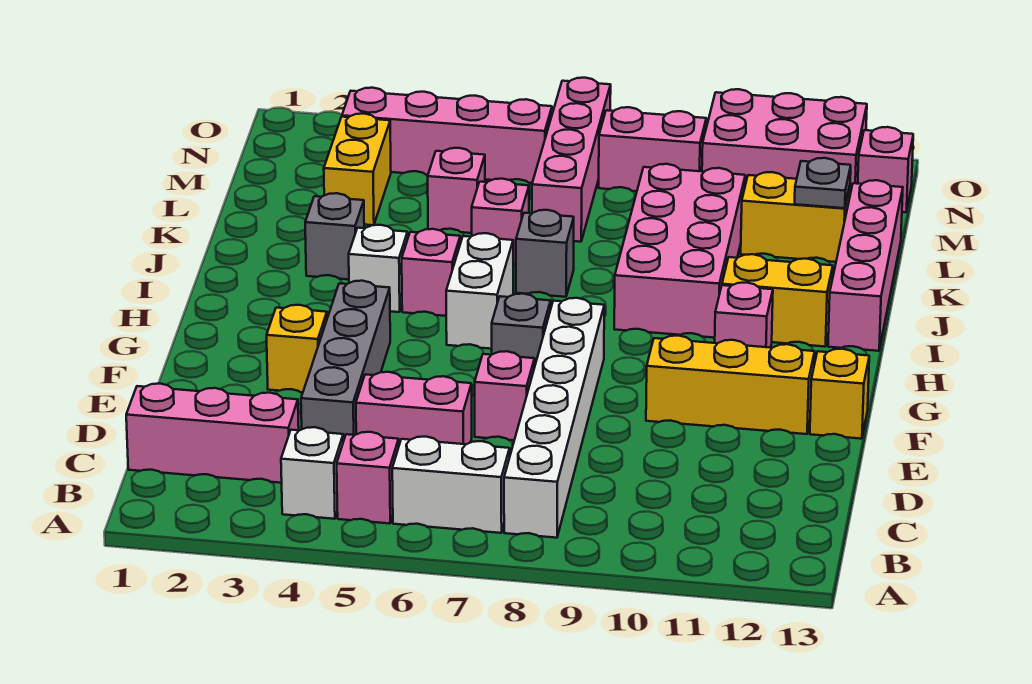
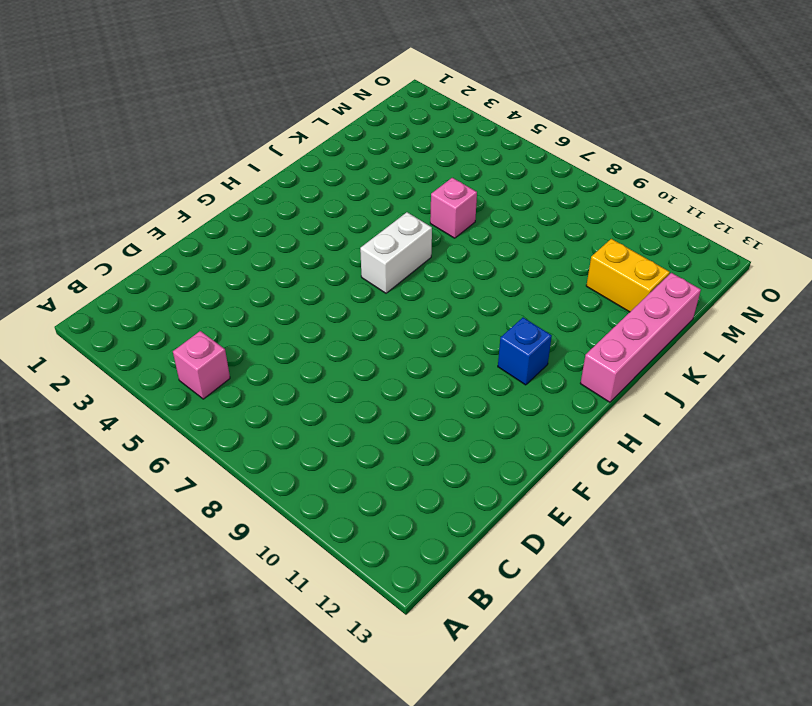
blue brick H11 level 1 -> pink brick H11 level 1
none -> white brick B4 level 1
none -> white brick B6:B7 level 1
none -> white brick B8:G8 level 1
none -> pink brick C1:C3 level 1

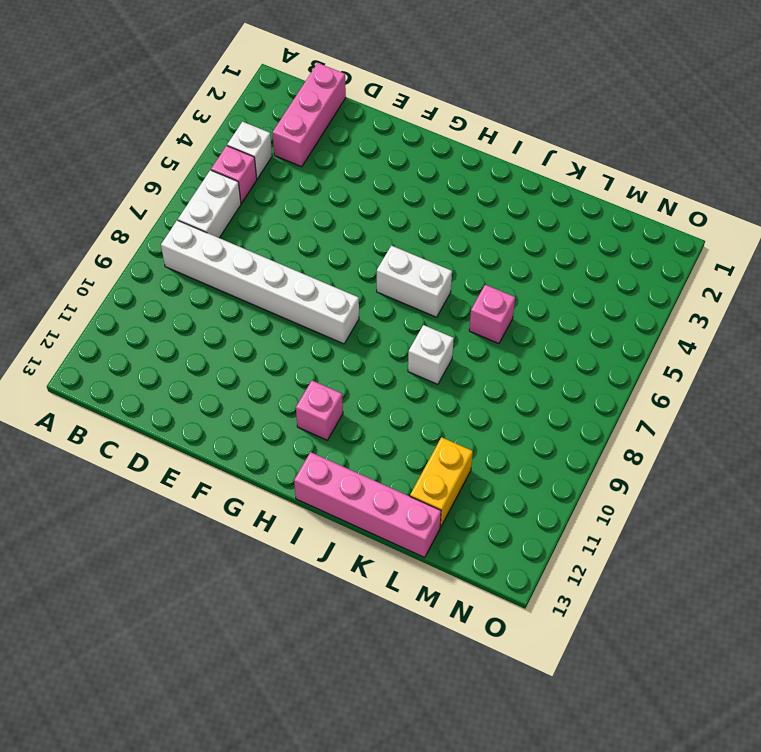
white brick J8 level 1 -> white brick I4 level 1
none -> grey brick D4:G4 level 1
none -> pink brick D5:D6 level 1
none -> pink brick E7 level 1
none -> yellow brick F3 level 1

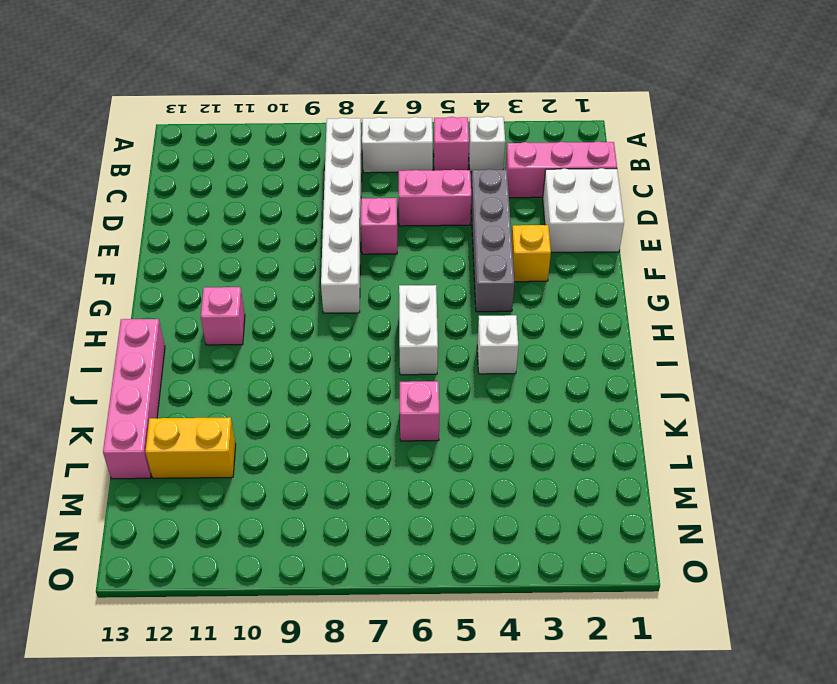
white brick D1:E2 level 1 -> none
none -> yellow brick F10:F12 level 1
none -> yellow brick F13 level 1
none -> grey brick G7 level 1
none -> pink brick I5 level 1

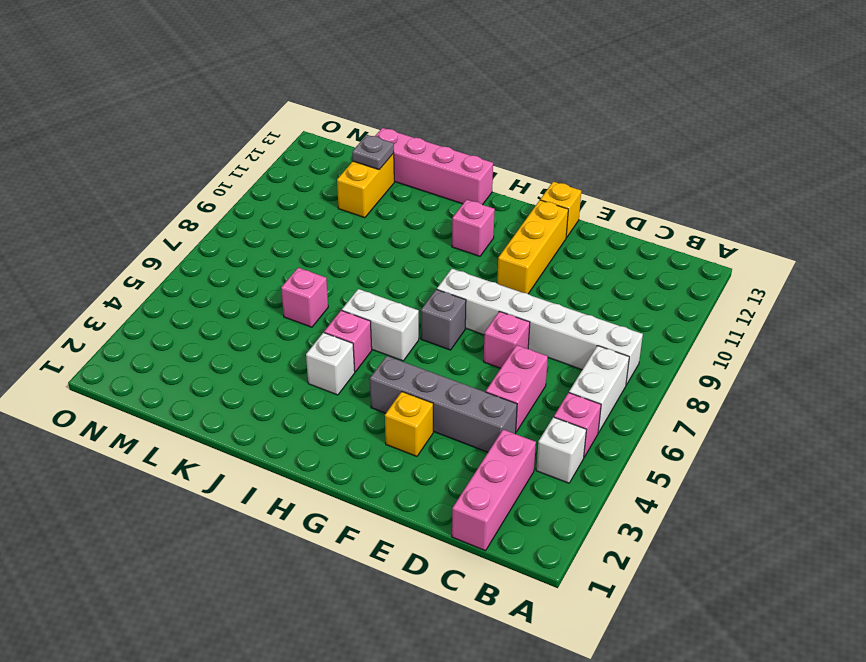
none -> pink brick I9:L10 level 1
none -> yellow brick I11:I12 level 1
none -> grey brick J3 level 1
none -> grey brick J7 level 1

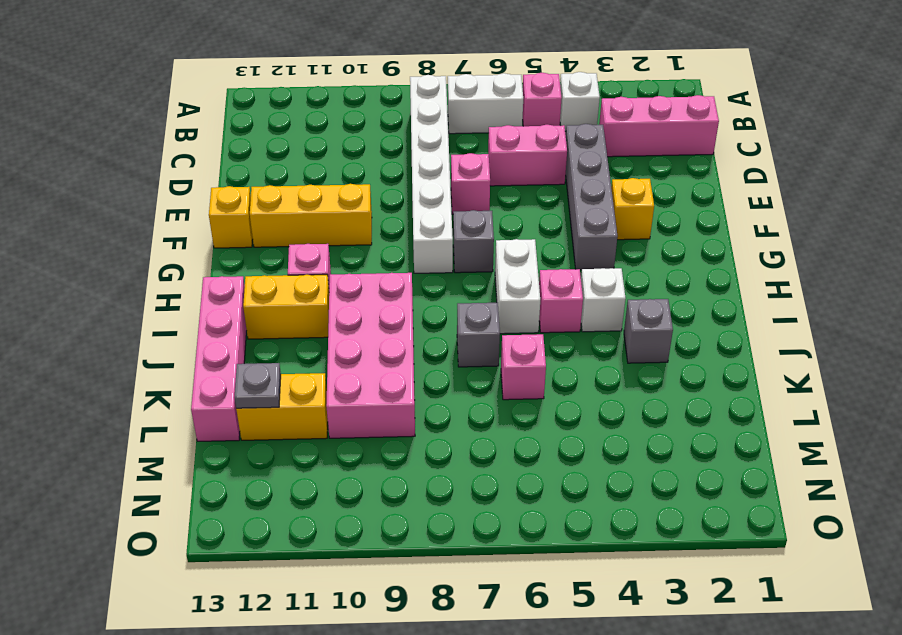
none -> yellow brick L3:M3 level 1
none -> pink brick L5 level 1
none -> pink brick L7:O7 level 1
none -> pink brick N3:N6 level 1

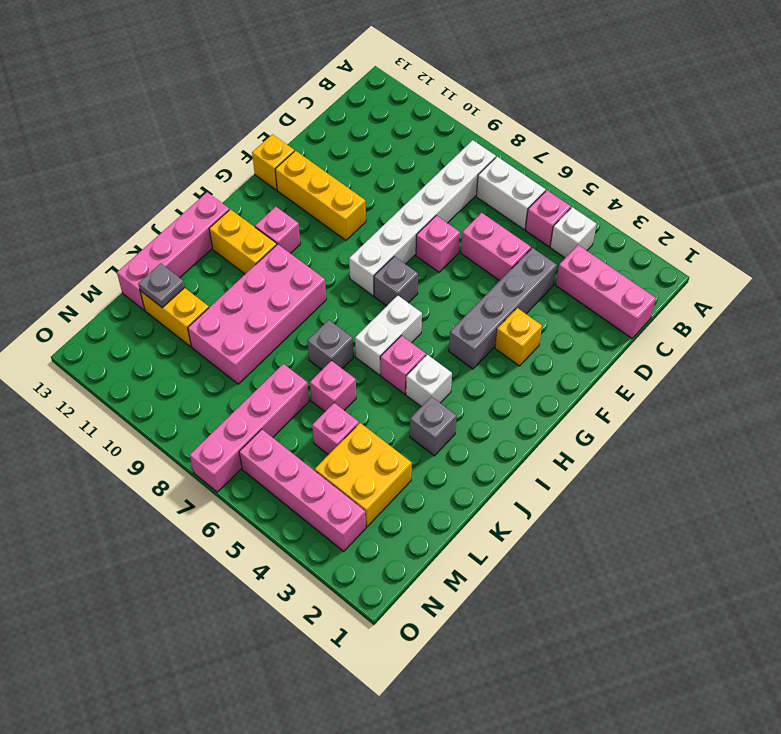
yellow brick L3:M4 level 1 -> yellow brick L3:M3 level 1
none -> pink brick N8:N9 level 1
none -> pink brick N10:O12 level 1
none -> pink brick N13 level 1

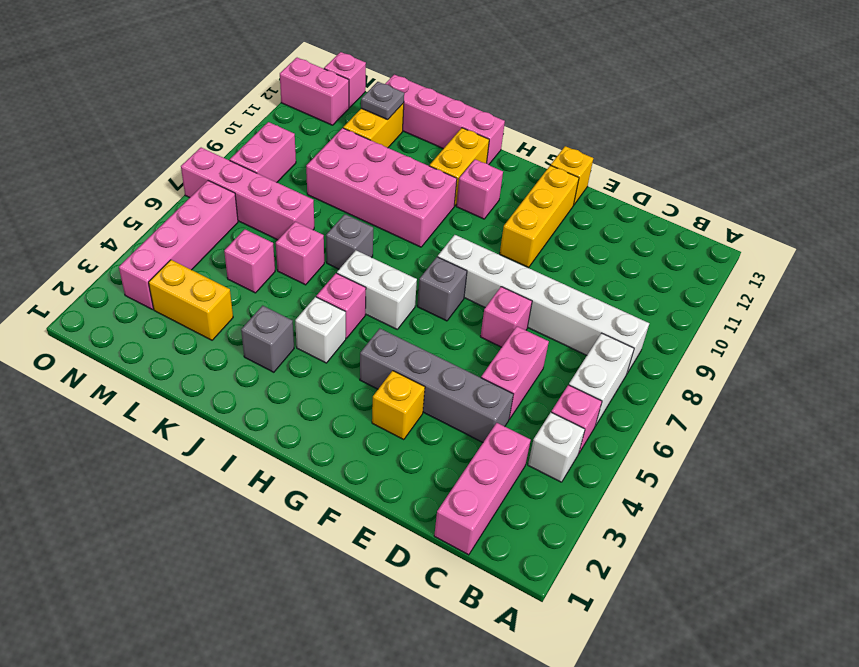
pink brick N12:O12 level 1 -> pink brick N10:O12 level 1

